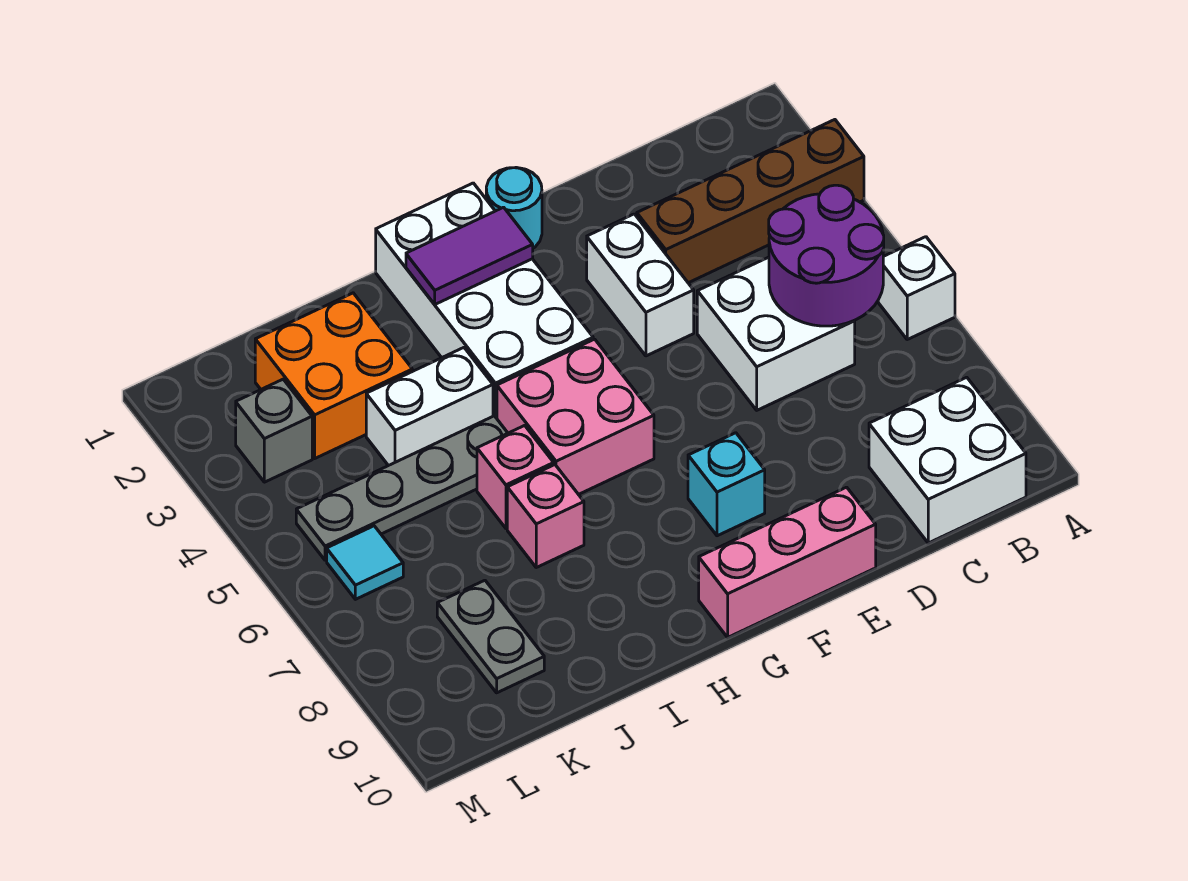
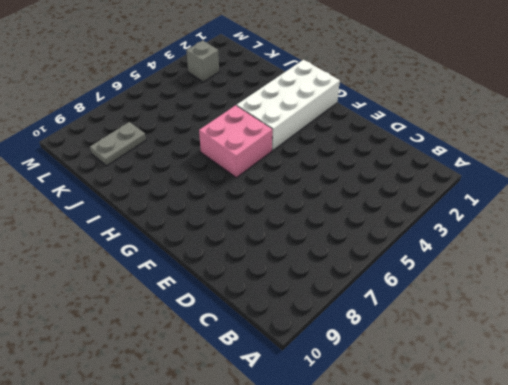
none -> brown brick A3:D3 level 1
none -> white brick A6 level 1
none -> white brick B9:C10 level 1

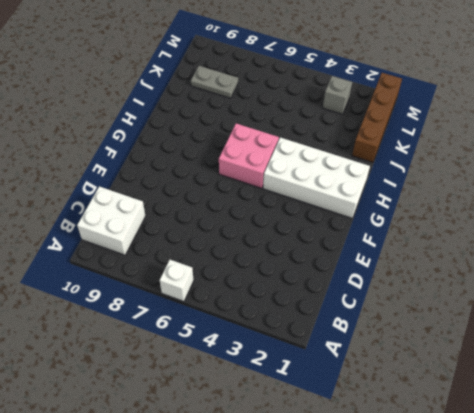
brown brick J1:M1 level 1 -> brown brick A3:D3 level 1
none -> white brick C5:D6 level 1
none -> white brick E3:E4 level 1
none -> pink brick E10:G10 level 1

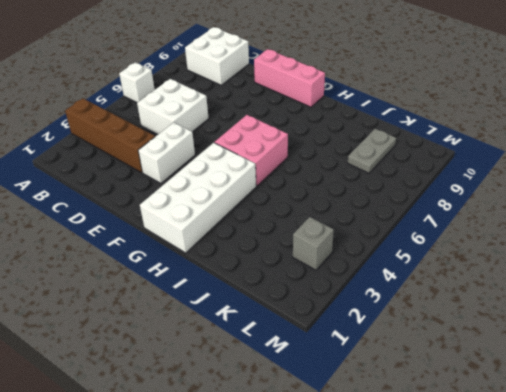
none -> cyan round brick F1 level 1
none -> cyan brick F8 level 1
none -> white brick I4:J4 level 1

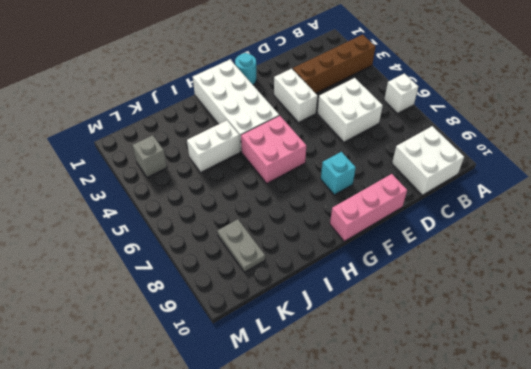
none -> grey plate I5:L5 level 1
none -> pink brick I6 level 1
none -> pink brick I7 level 1

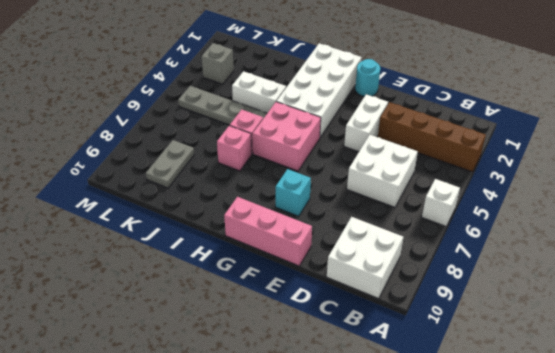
none -> orange brick J2:K3 level 1
none -> cyan tile L6 level 1
none -> purple round brick B5:C6 level 2

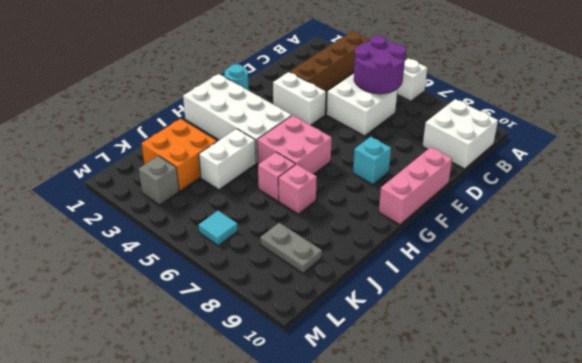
none -> grey plate I5:L5 level 1
none -> purple tile G2:H2 level 2

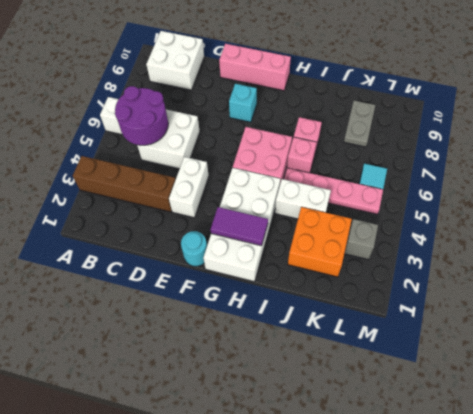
pink plate I5:L5 level 1 -> grey plate I5:L5 level 1

